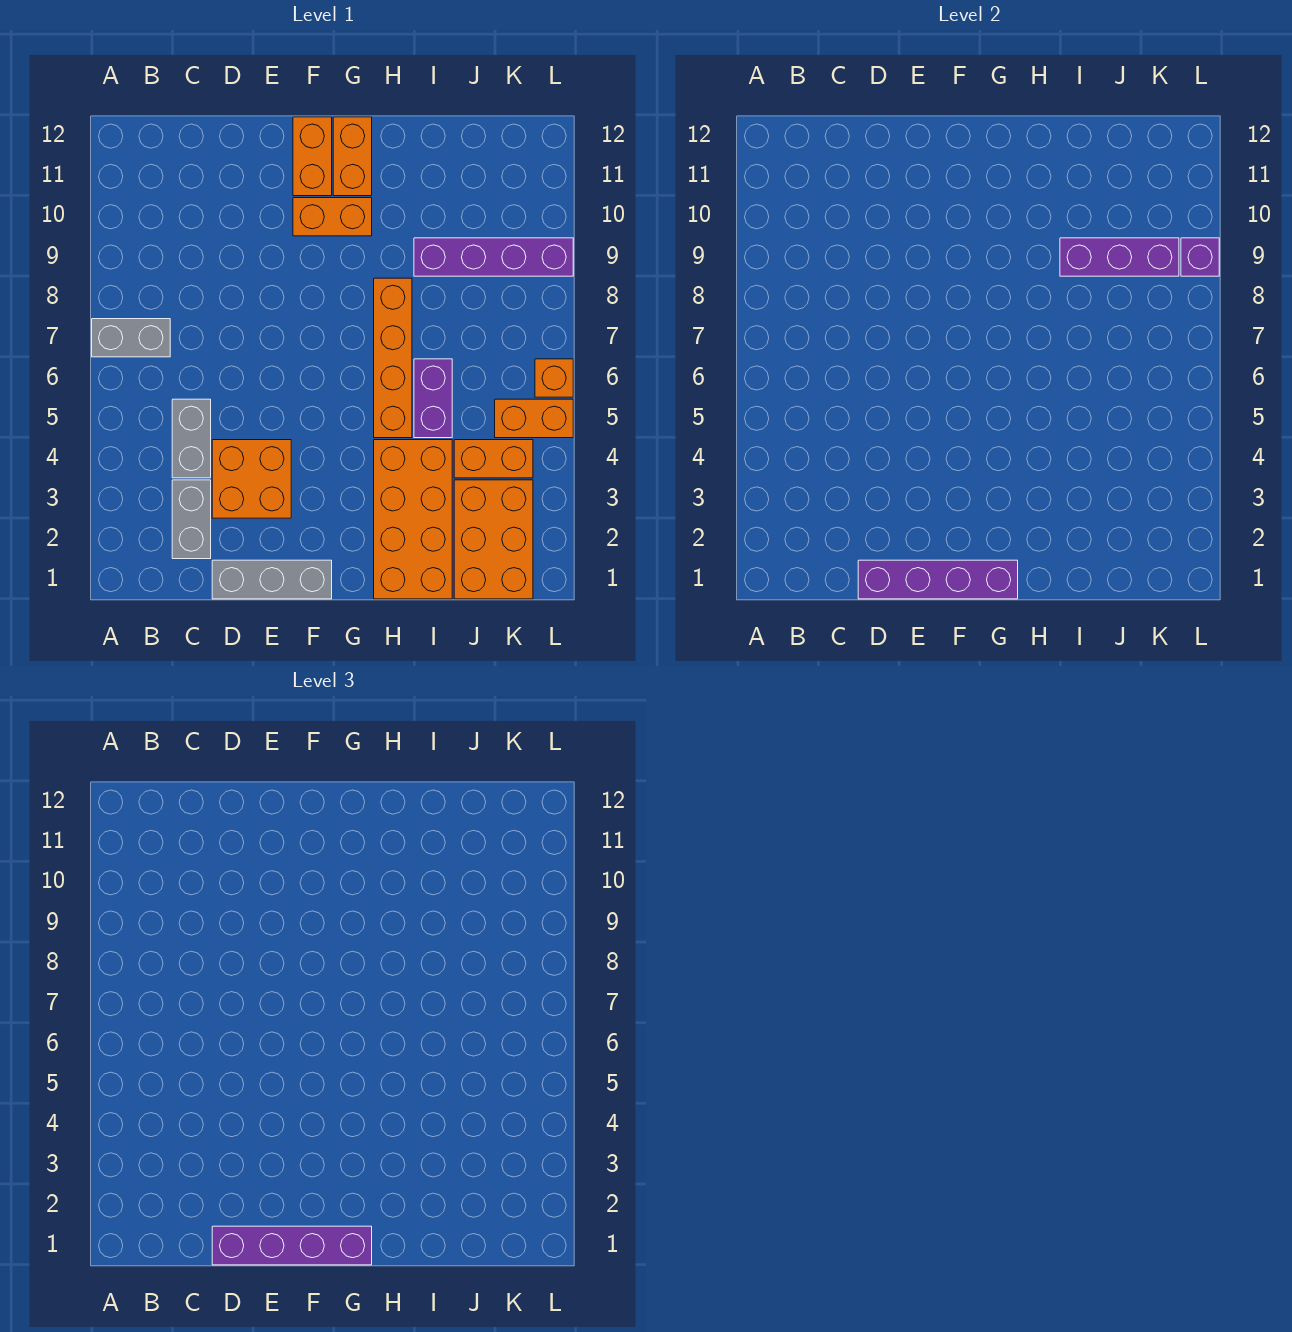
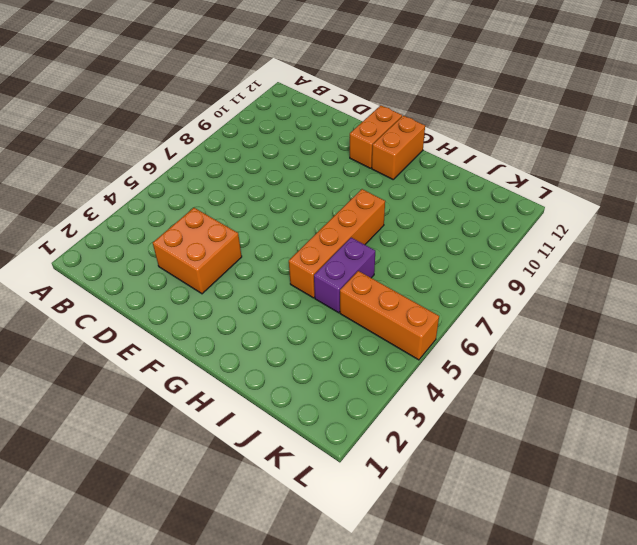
orange brick J5:L5 level 1 -> orange brick K5:L5 level 1
none -> grey brick A7:B7 level 1
none -> grey brick C2:C3 level 1
none -> grey brick C4:C5 level 1

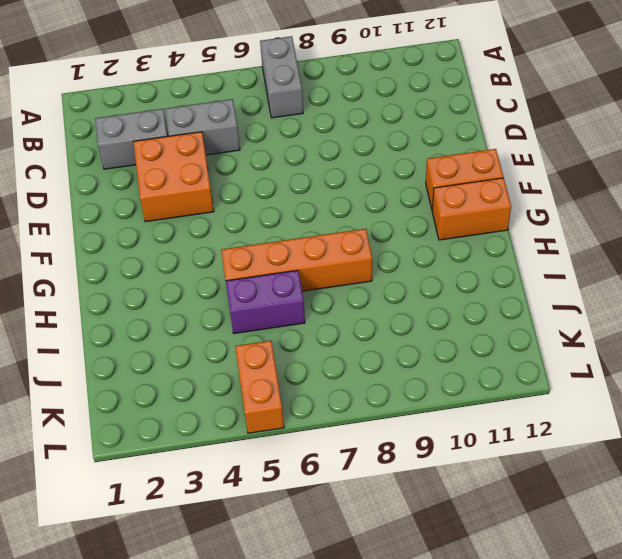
none -> grey brick D1:F1 level 1
none -> orange brick F10:G10 level 1
none -> orange brick H1:I4 level 1

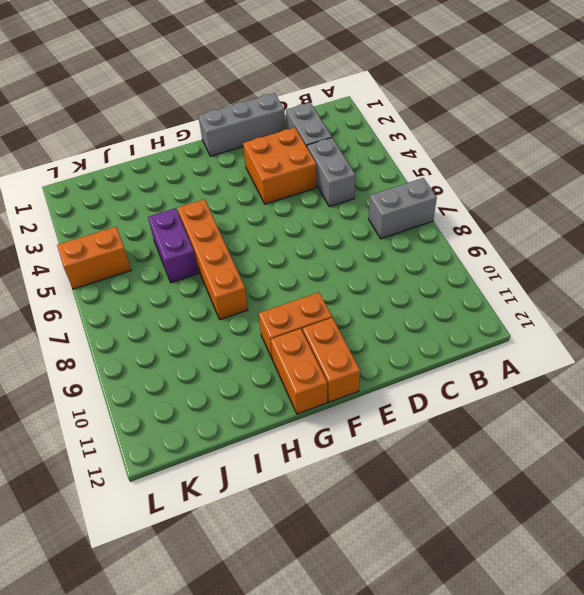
none -> orange brick H1:I4 level 1
none -> purple brick I9:L9 level 1
none -> orange brick J1:K3 level 1

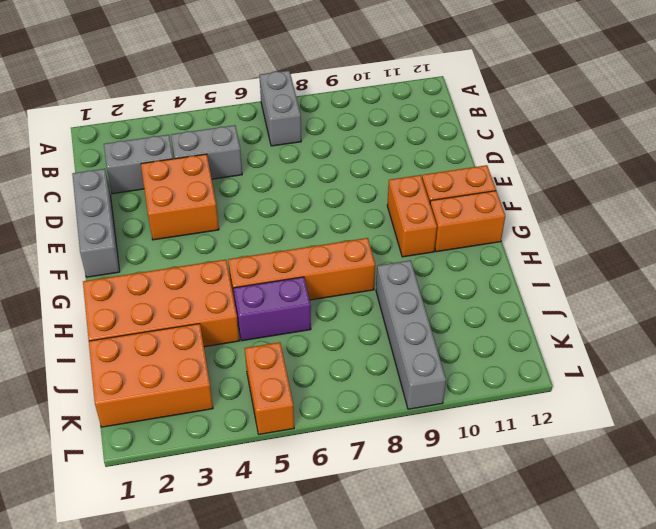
grey brick I9:L9 level 1 -> purple brick I9:L9 level 1
none -> orange brick J4:K4 level 1
none -> orange brick L6 level 1
none -> purple brick D1:G1 level 2

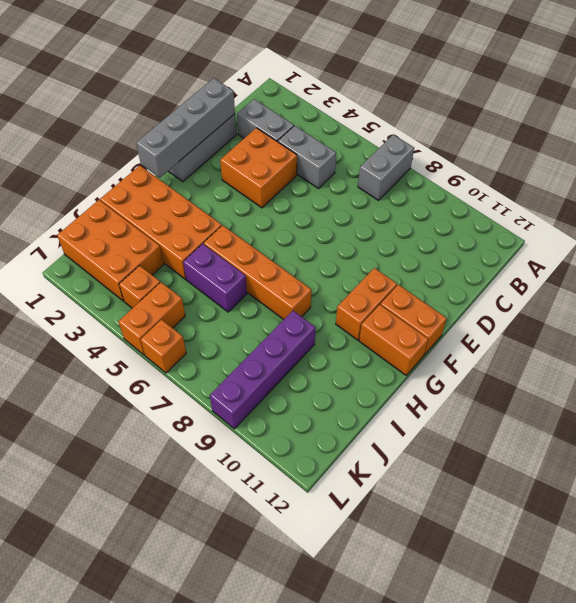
grey brick D1:G1 level 2 -> purple brick D1:G1 level 2
orange brick K4 level 1 -> orange brick J4:K4 level 1
none -> purple brick I9:K9 level 2
none -> purple brick L9 level 2
none -> purple brick D1:G1 level 3

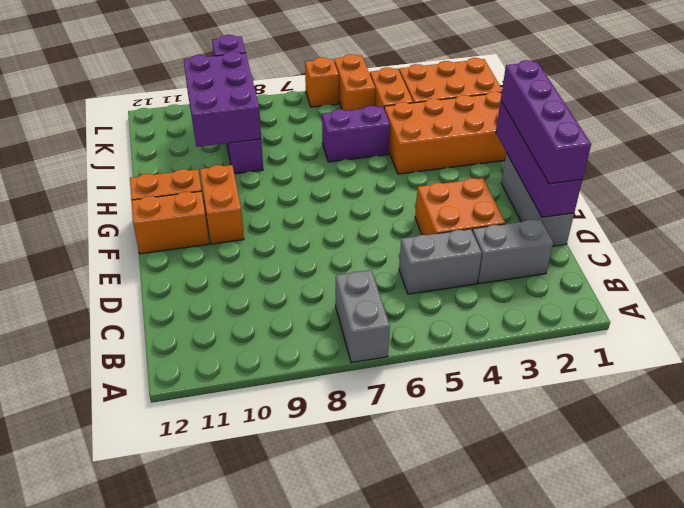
purple brick I9:K10 level 2 -> purple brick I9:K9 level 2
none -> orange brick H5:H8 level 1

